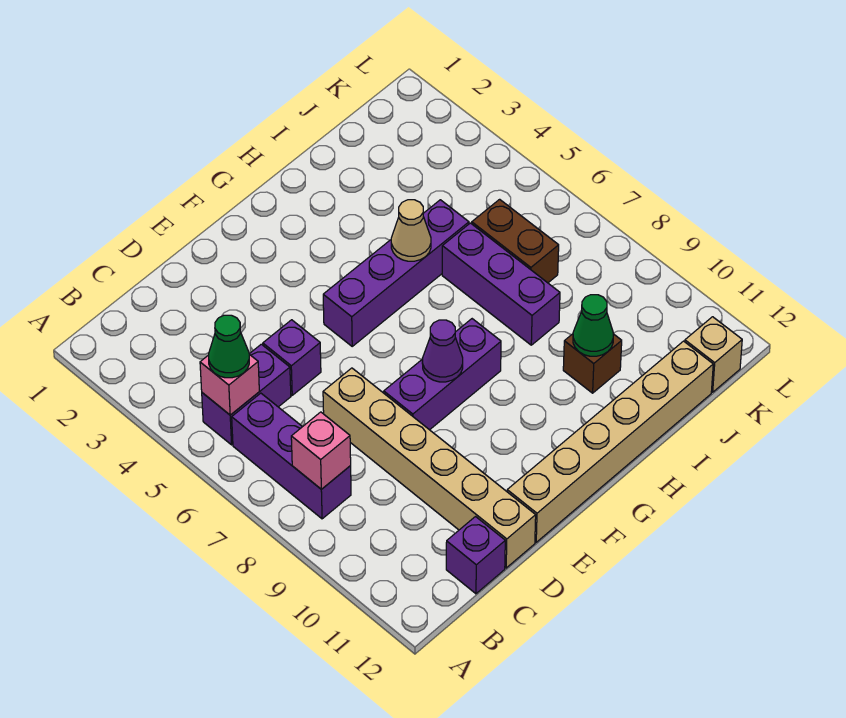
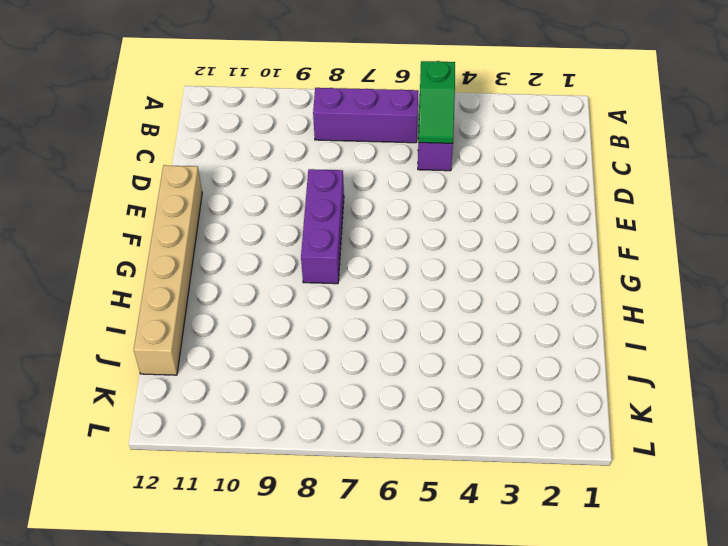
green slope B5:C5 level 2 top B -> pink brick B5 level 2
none -> purple brick C12 level 1
none -> purple brick D5 level 1
none -> tan brick D7:D12 level 1

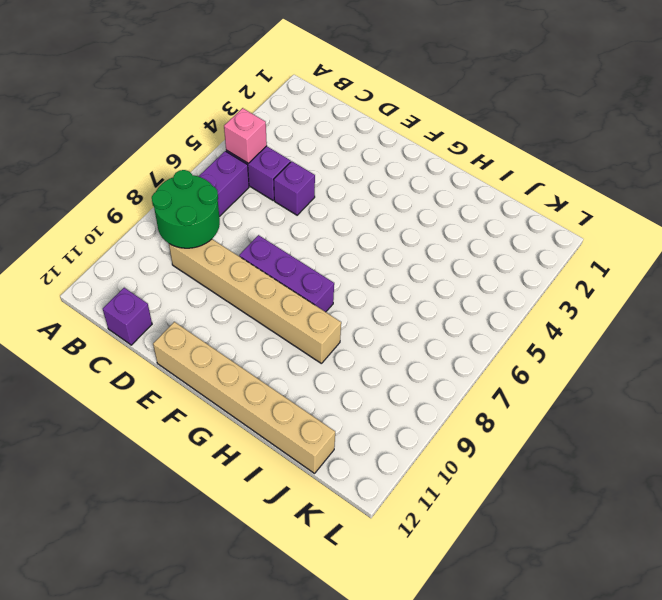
green round brick B8:C9 level 2 -> pink brick B8 level 2
tan brick C9:H9 level 1 -> tan brick D7:D12 level 1
none -> purple brick F5:I5 level 1
none -> purple brick I6:I8 level 1
none -> brown brick I10 level 1

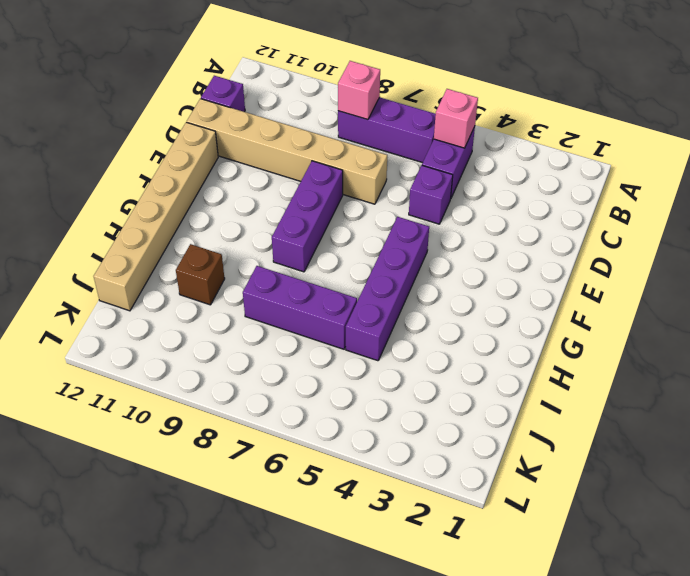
none -> brown brick J6:J7 level 1
none -> tan brick K12 level 1
none -> purple cone F8 level 2

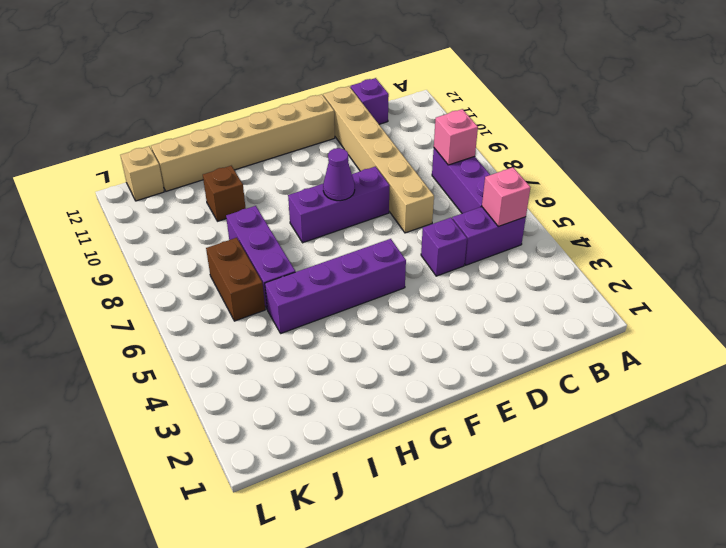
none -> tan cone H5 level 2
none -> green cone I10 level 2
none -> green cone B5 level 3

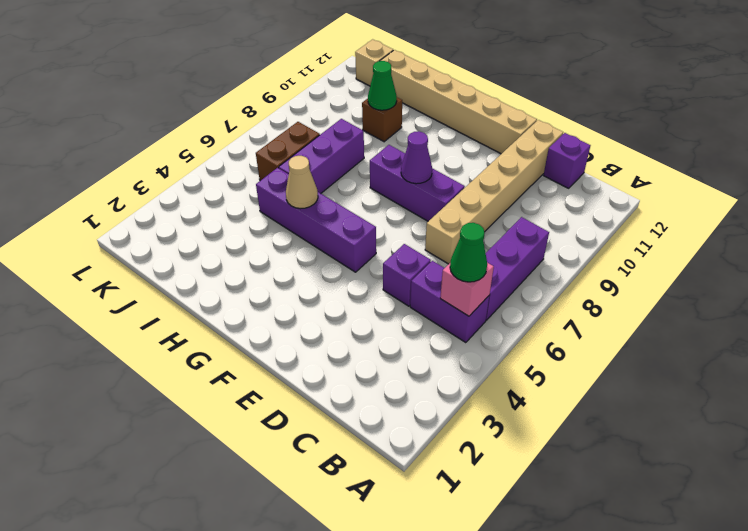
none -> pink brick B8 level 2

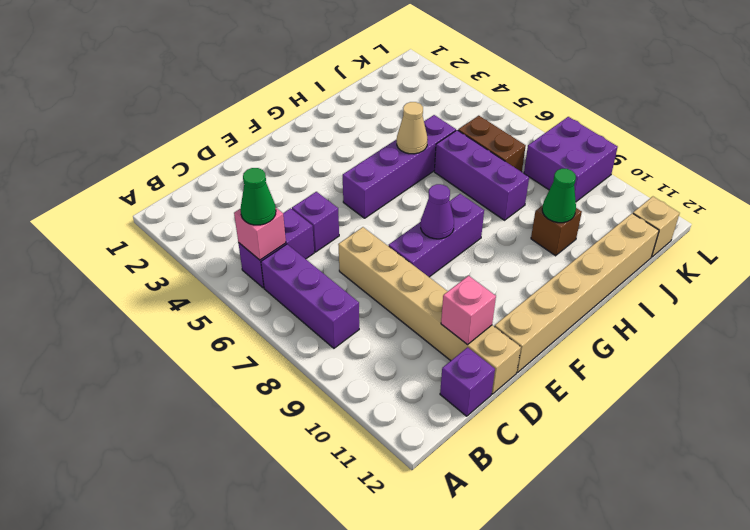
pink brick D11 level 2 -> pink brick B8 level 2
purple brick K8:L9 level 1 -> none

